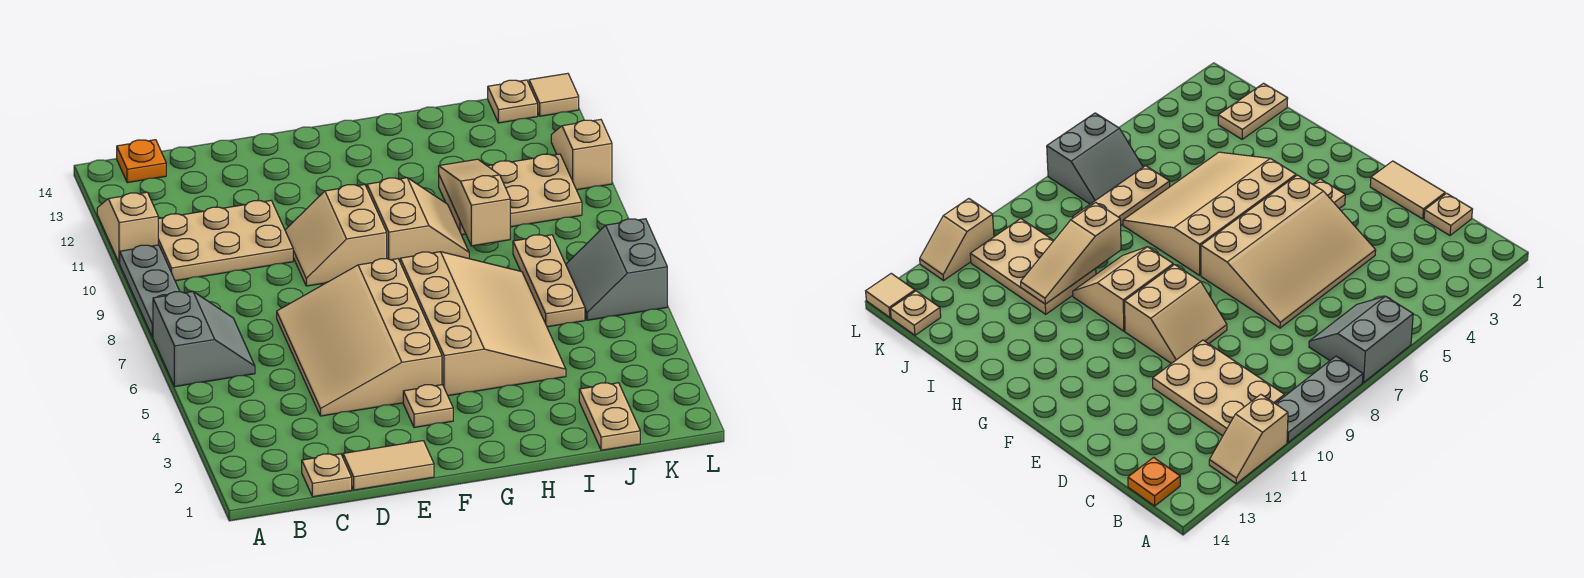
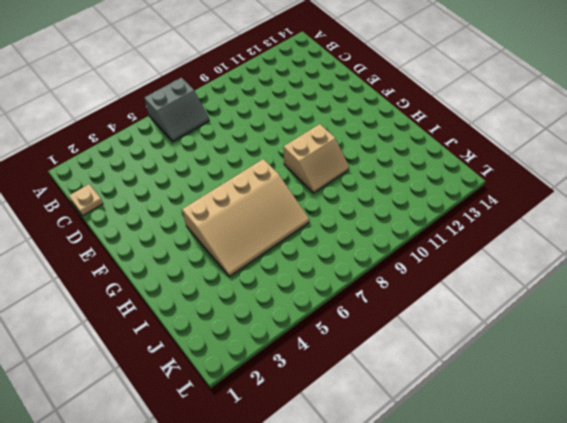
none -> grey plate A8:A10 level 1
none -> tan slope A11:A12 level 1 top 11
none -> tan plate B10:D11 level 1

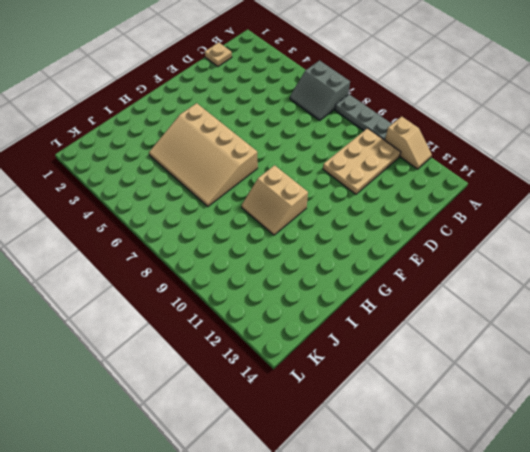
none -> orange plate B14 level 1
none -> tan tile D1:E1 level 1
none -> tan slope D4:F7 level 1 top F

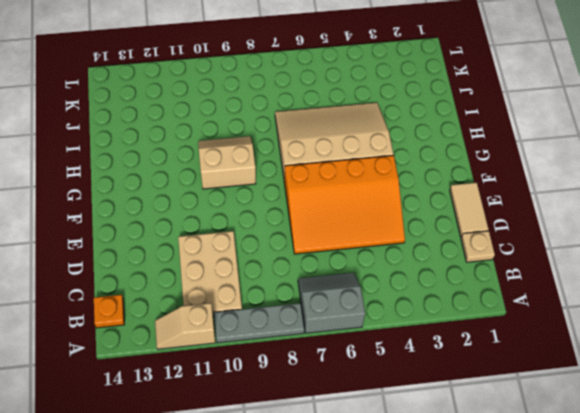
orange slope D4:F7 level 1 top F -> tan slope D4:F7 level 1 top F
none -> tan slope E9:F10 level 1 top F
none -> tan plate F3 level 1
none -> tan plate I10:K11 level 1

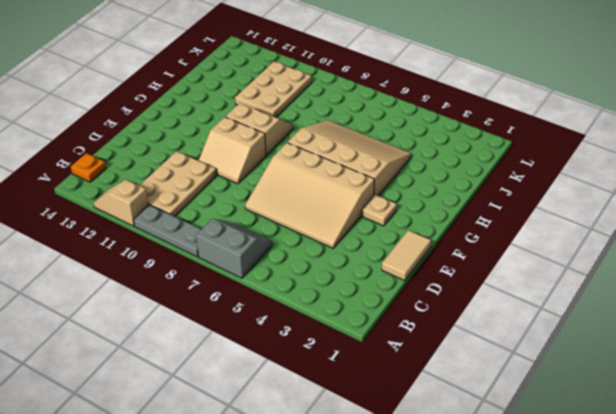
none -> tan plate C1 level 1
none -> tan plate J1:J2 level 1
none -> tan plate J6:J8 level 1

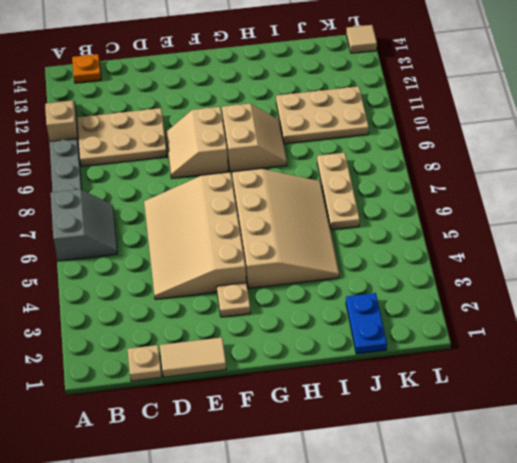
blue plate J1:J2 level 1 -> tan plate J1:J2 level 1
none -> grey slope K6:L7 level 1 top L
none -> tan plate K14 level 1
none -> tan slope L11:L12 level 1 top 11

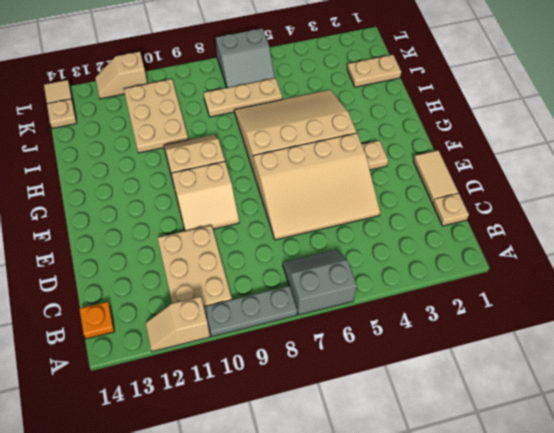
none -> tan slope I9:I11 level 2 top 9

